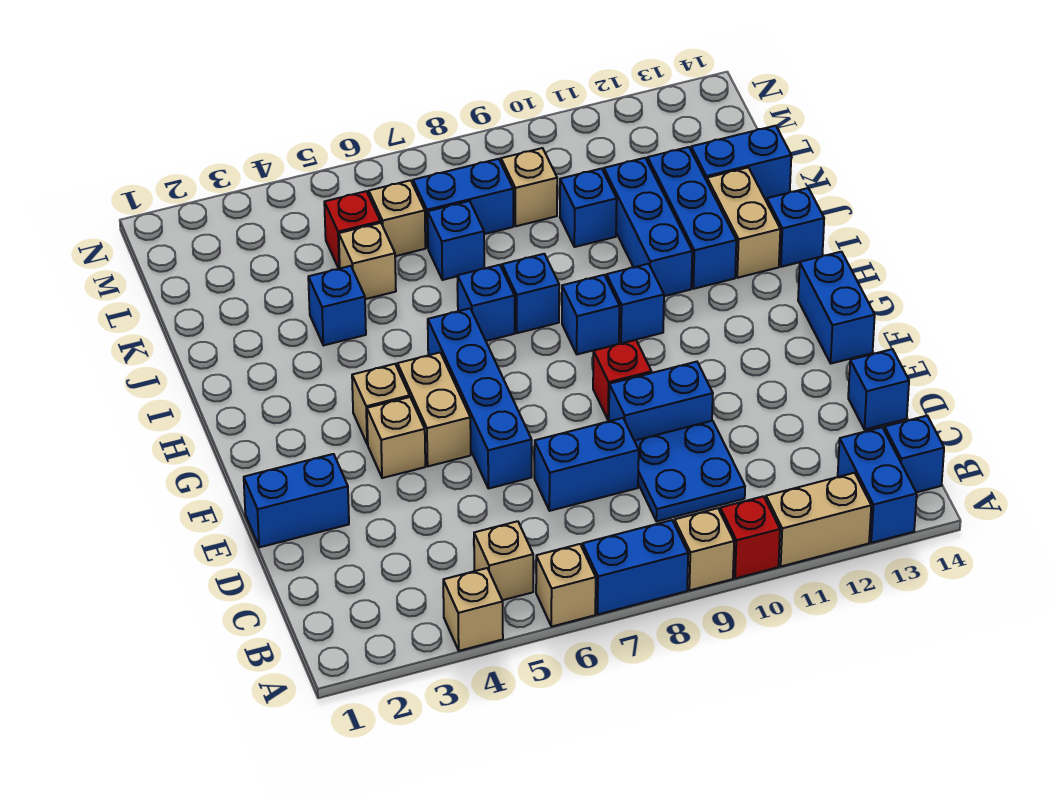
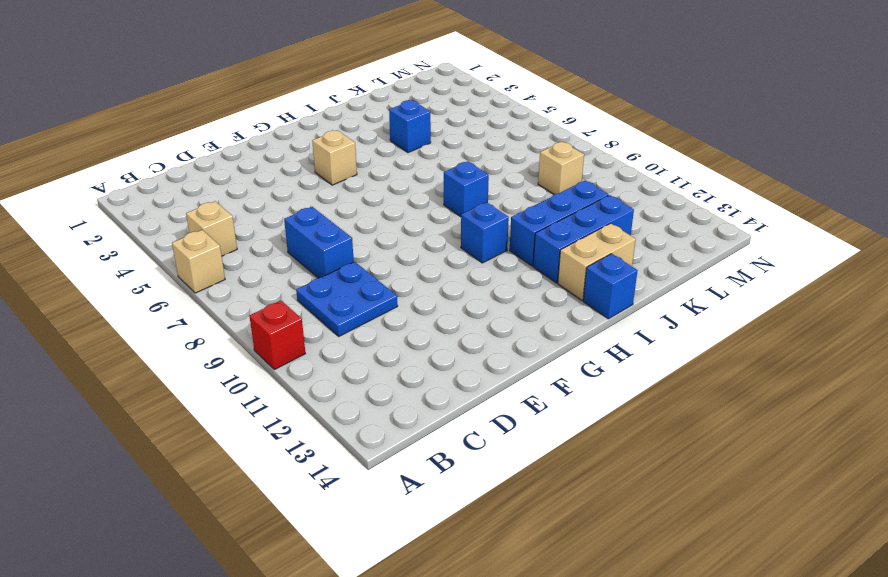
none -> tan brick A4 level 1
none -> blue brick A7:A8 level 1
none -> tan brick A9 level 1
none -> tan brick A11:A12 level 1

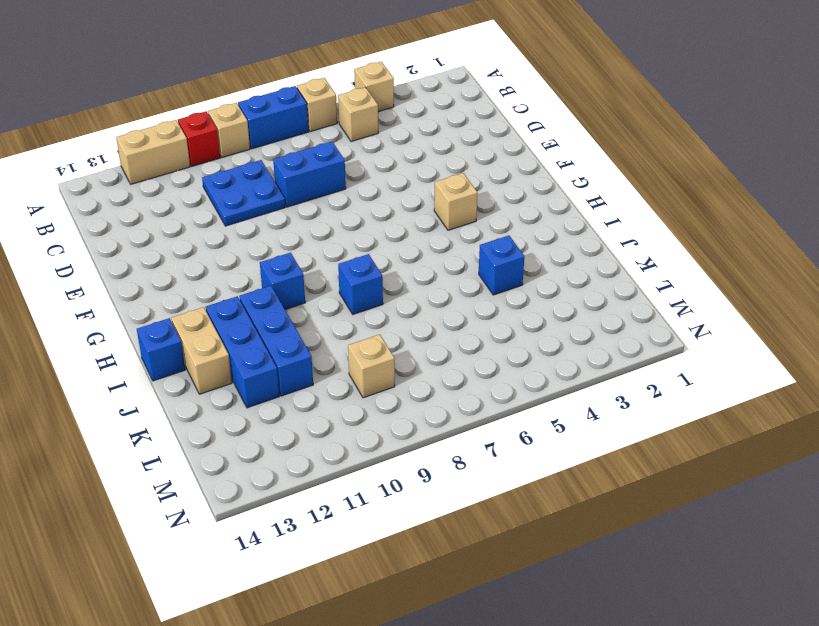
none -> blue brick A13:B13 level 1
none -> blue brick B14 level 1
none -> blue brick D14 level 1
none -> blue brick E1:E2 level 1

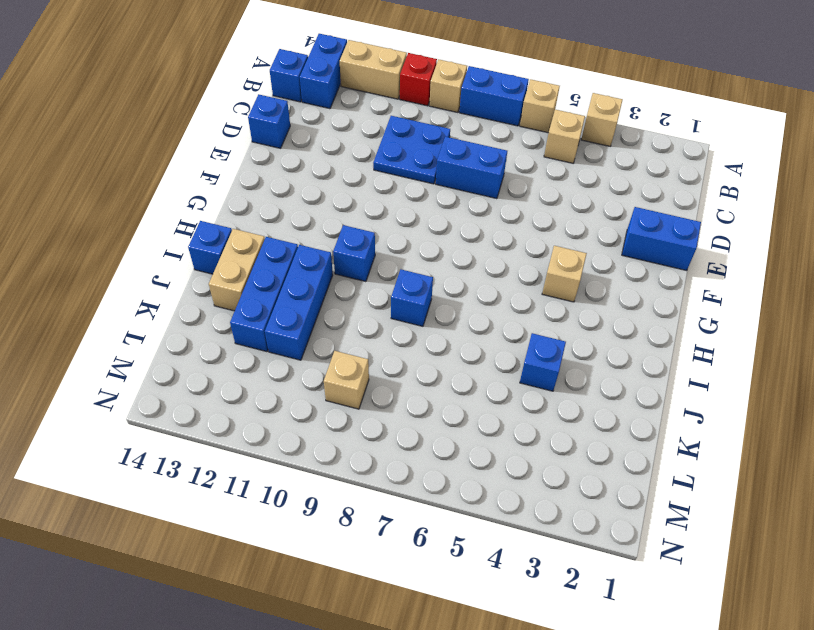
none -> blue brick E6:H6 level 1
none -> blue brick E9:E10 level 1
none -> tan brick F4 level 1
none -> tan brick F5:G5 level 1

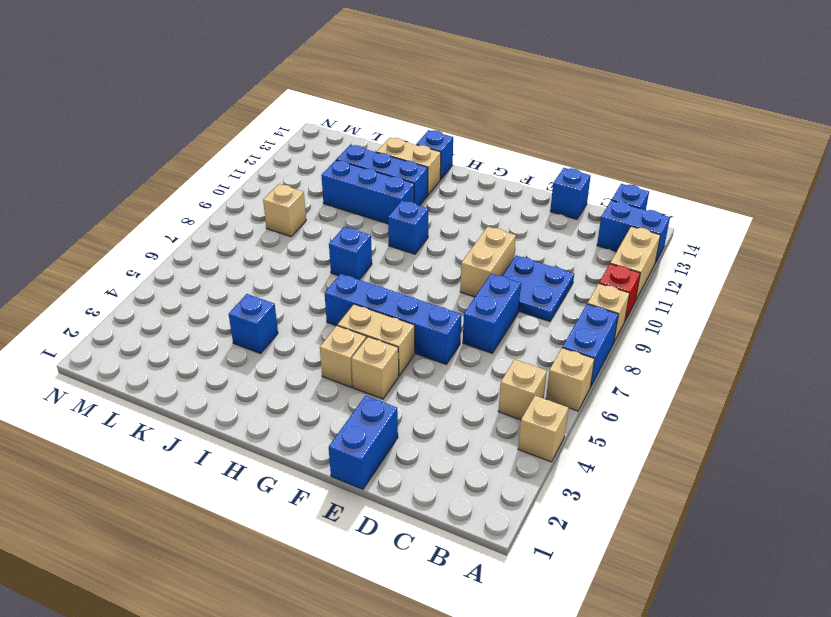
tan brick E9:E10 level 1 -> blue brick E9:E10 level 1
none -> red brick F9 level 1
none -> blue brick F14:G14 level 1
none -> blue brick H9 level 1
none -> blue brick I7 level 1

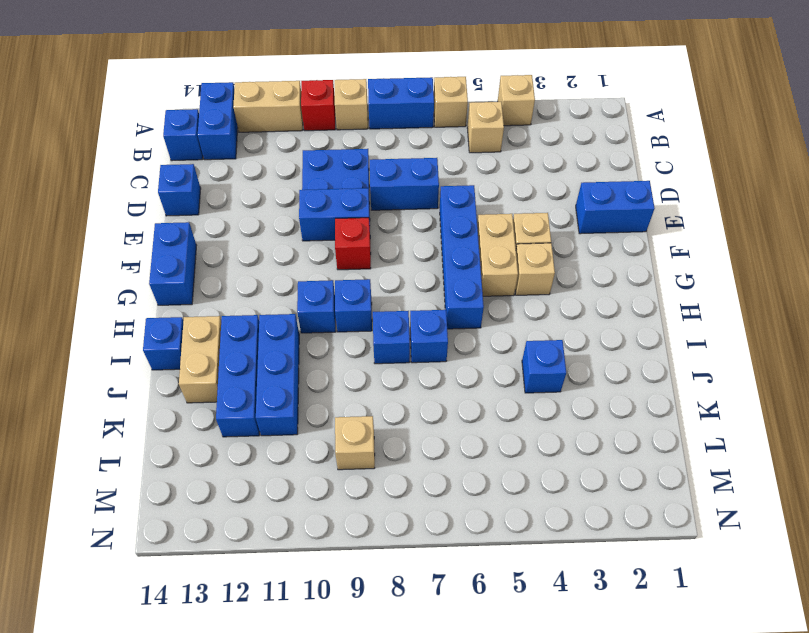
none -> tan brick K5 level 1
none -> blue brick K7 level 1
none -> blue brick K10 level 1
none -> blue brick K13:K14 level 1

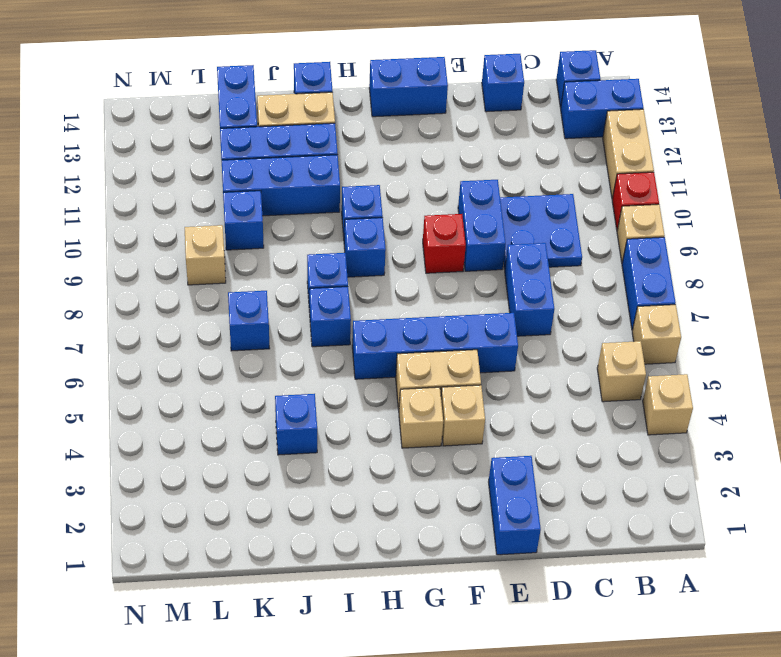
none -> tan brick K5 level 1
none -> red brick L5 level 1
none -> tan brick L6 level 1
none -> blue brick L7:L8 level 1

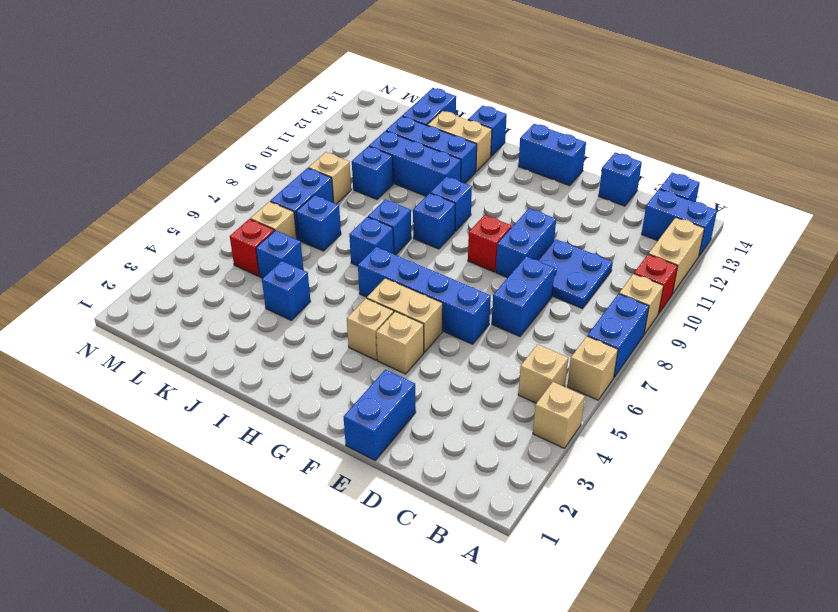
blue brick K5 level 1 -> tan brick K5 level 1

